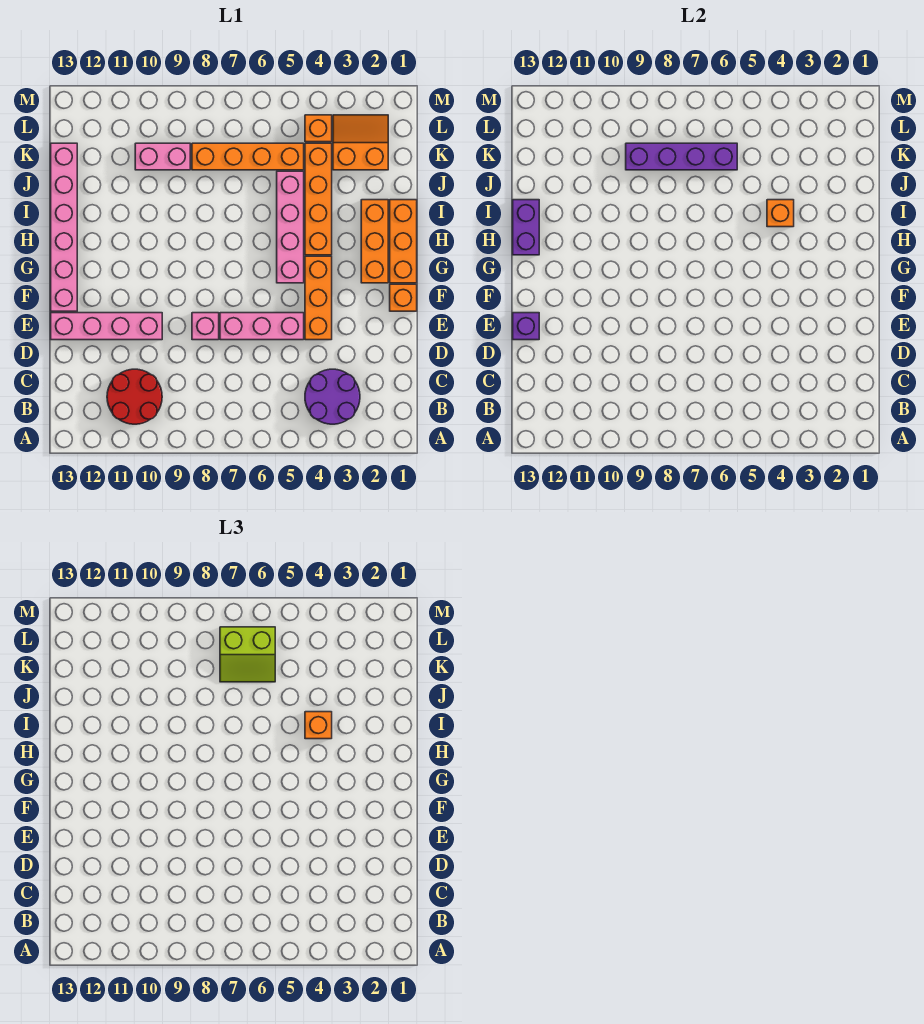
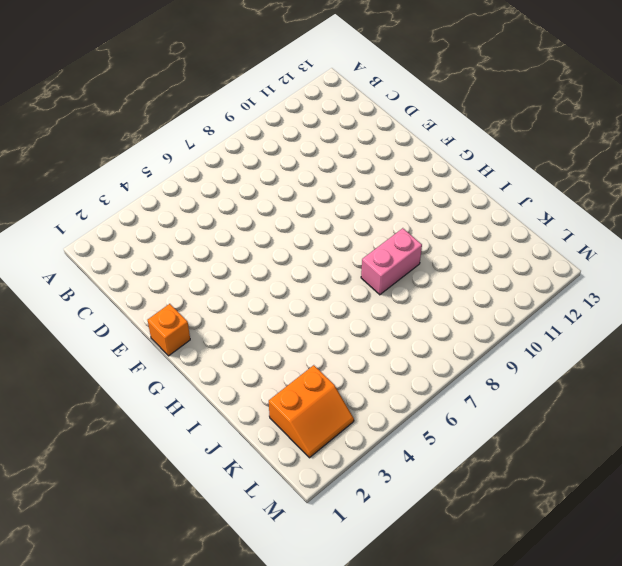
pink brick I8:I9 level 1 -> pink brick K9:K10 level 1
none -> purple round brick B3:C4 level 1
none -> red round brick B10:C11 level 1
none -> orange brick E4:G4 level 1

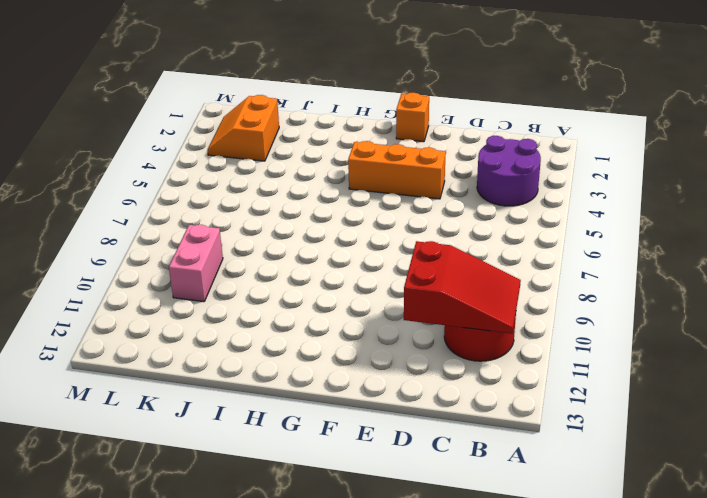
red slope B10:D11 level 2 top D -> none
none -> pink brick E5:E7 level 1
none -> pink brick E8 level 1
none -> pink brick E10:E13 level 1

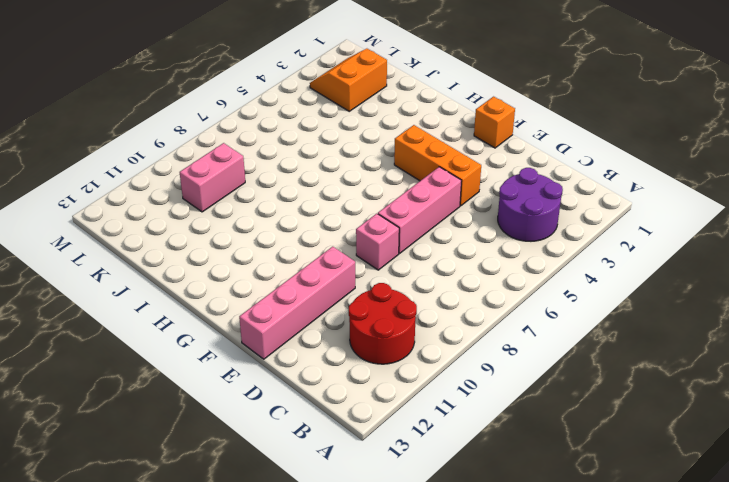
none -> pink brick F13:K13 level 1
none -> orange brick G1:I1 level 1
none -> orange brick G2:I2 level 1

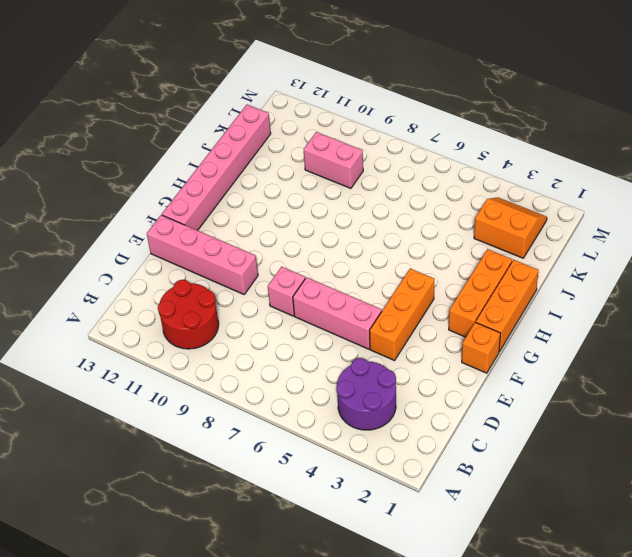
none -> pink brick G5:J5 level 1
none -> orange brick H4:K4 level 1
none -> orange brick K5:K8 level 1

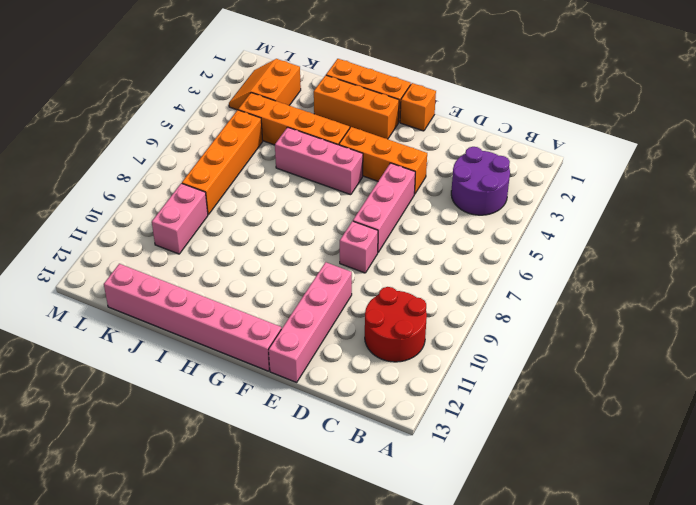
pink brick G5:I5 level 1 -> pink brick G5:J5 level 1
none -> orange brick L4 level 1
none -> purple brick E13 level 2
none -> purple brick H13:I13 level 2

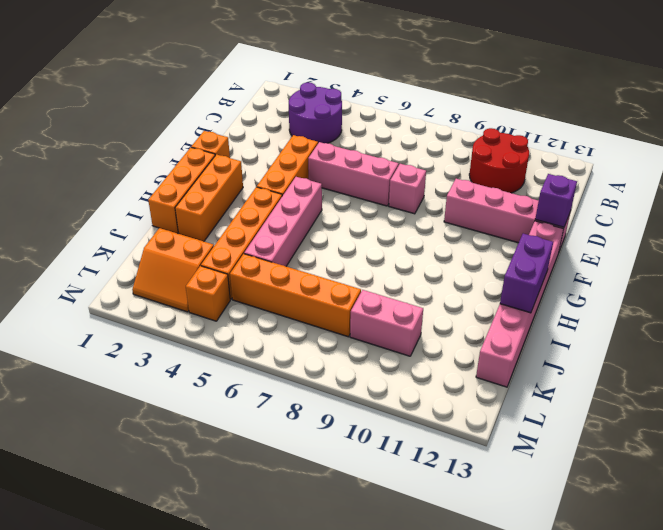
none -> orange brick I4 level 2
none -> purple brick K6:K9 level 2
none -> orange brick I4 level 3

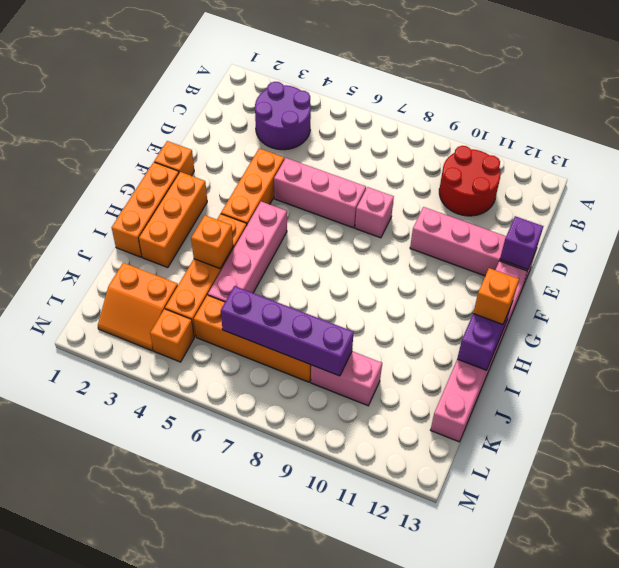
orange brick H13 level 3 -> orange brick I4 level 3
none -> lime slope K6:L7 level 3 top L

